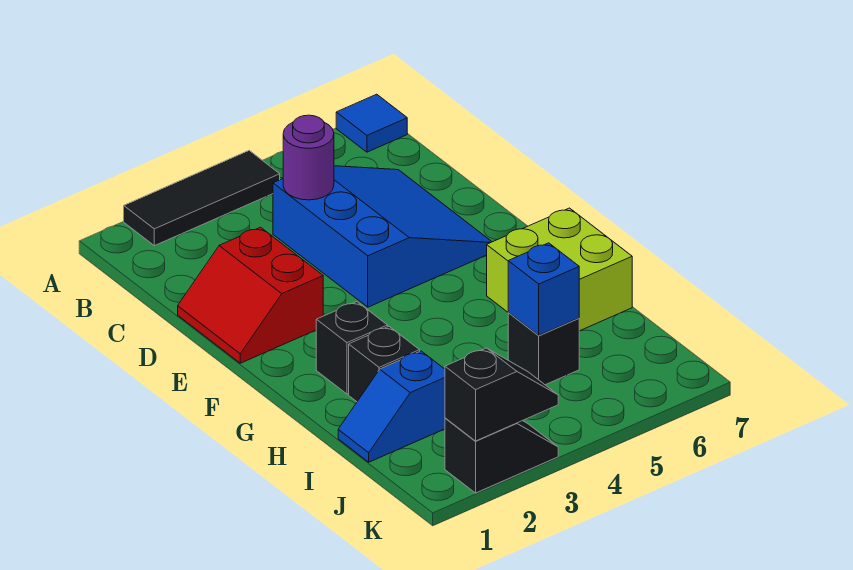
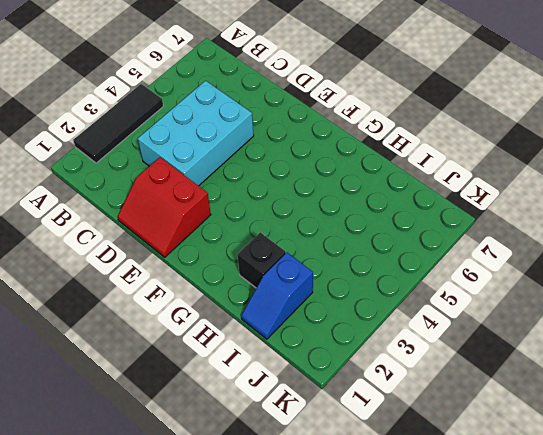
cyan brick C3:D5 level 1 -> blue slope C4:E6 level 1 top 4
none -> blue tile A7 level 1
none -> black brick G2 level 1
none -> lime brick G6:H7 level 1

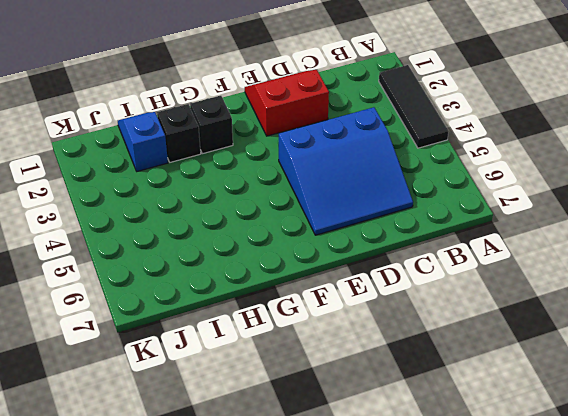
none -> blue tile A7 level 1
none -> lime brick G6:H7 level 1
none -> black brick I5 level 1

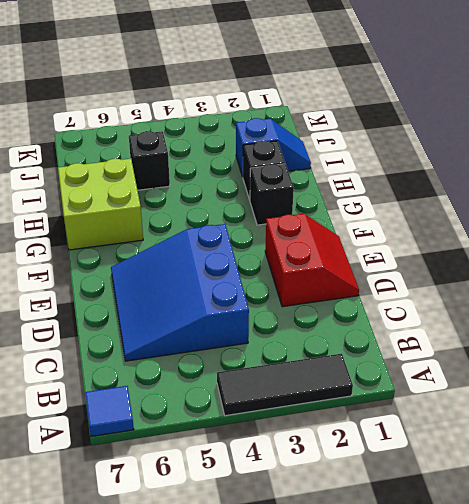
none -> black slope K2:K3 level 1 top 2
none -> purple round brick C4 level 2
none -> blue brick I5 level 2

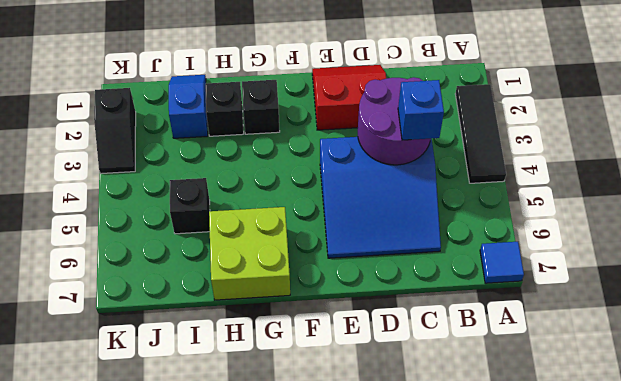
purple round brick C3:D4 level 2 -> purple round brick C4 level 2
blue brick C4 level 3 -> blue brick I5 level 2
none -> black slope K2:K3 level 2 top 2

